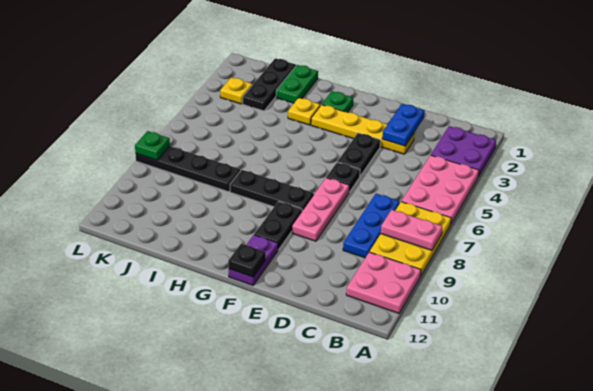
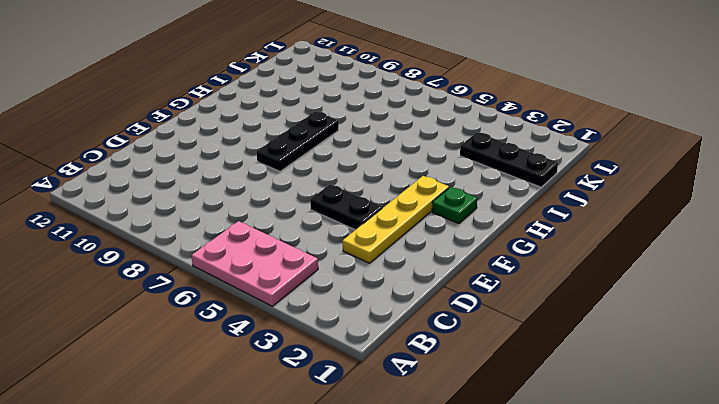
none -> purple plate A2:B3 level 1
none -> yellow plate A7:B9 level 1
none -> pink plate A10:B11 level 1

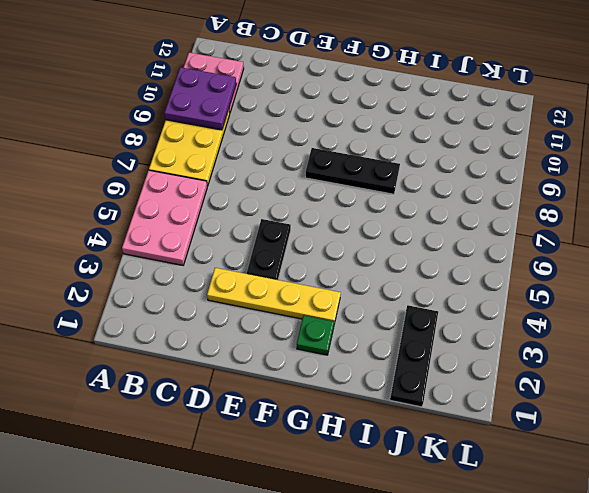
purple plate A9:B10 level 2 -> purple plate A2:B3 level 1
none -> blue plate C7:C9 level 1
none -> black plate E6 level 1
none -> pink plate E7:E9 level 1

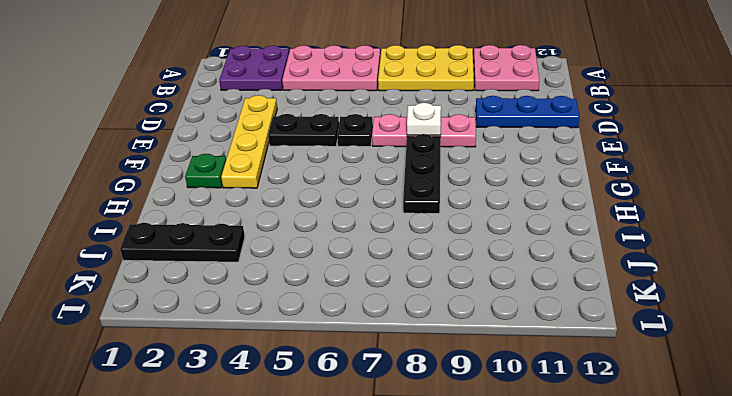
blue plate D10:D12 level 1 -> blue plate C7:C9 level 1
white plate E8 level 2 -> none
none -> black plate F9:F10 level 1
none -> purple plate F11:F12 level 1
none -> yellow plate H3 level 1

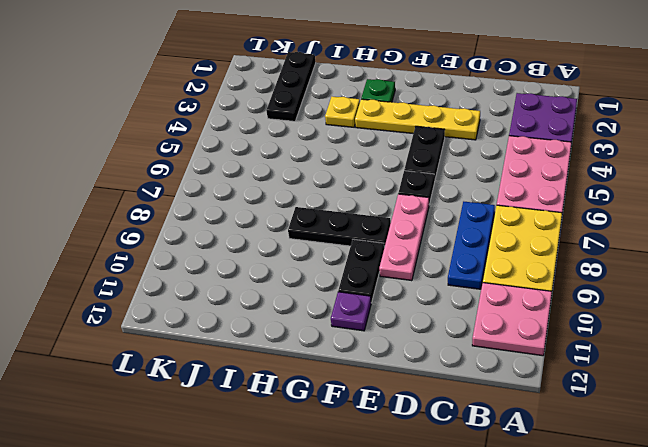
purple plate F11 level 1 -> purple plate F11:F12 level 1
none -> green plate I1:I2 level 1
none -> black plate I8:L8 level 1
none -> yellow plate K3 level 1

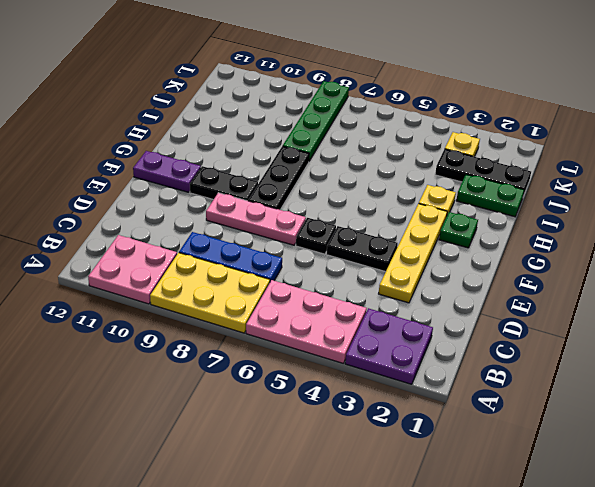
green plate I8:L8 level 1 -> black plate I8:L8 level 1
none -> pink plate A8:B8 level 2
none -> blue plate D2:D3 level 2
none -> black plate F12 level 2

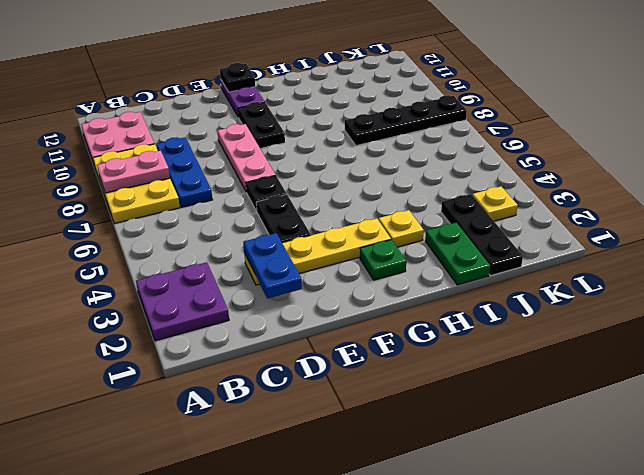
none -> pink plate A4:B6 level 1
none -> black plate F8:H8 level 1
none -> green plate L8 level 2

